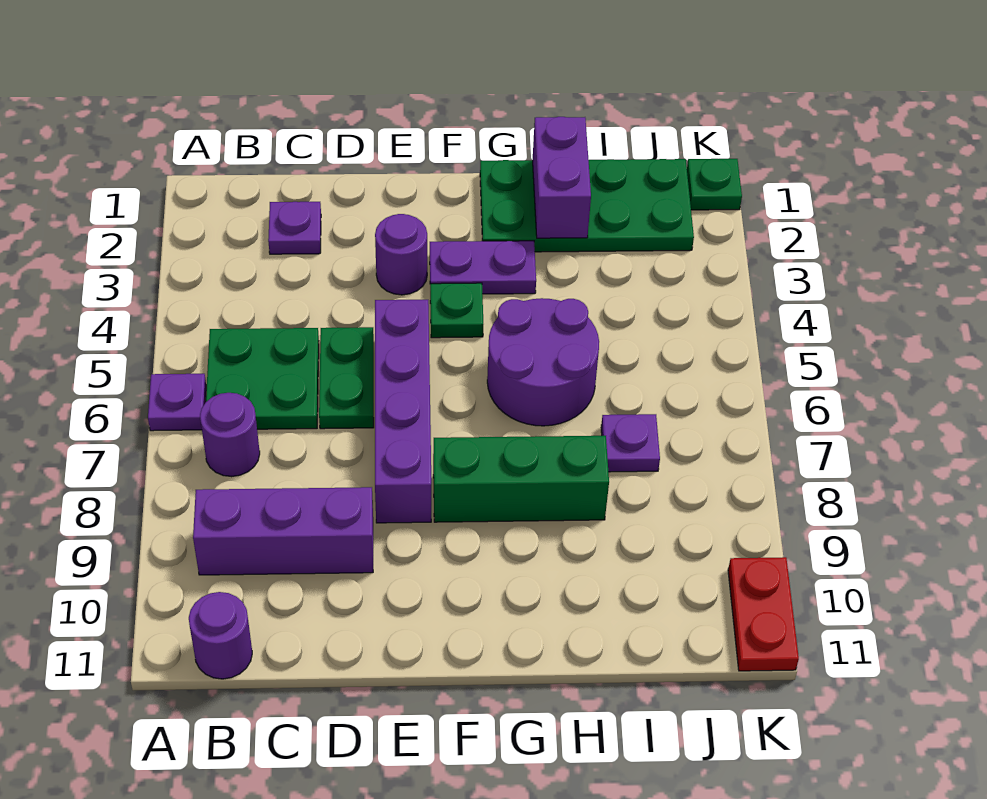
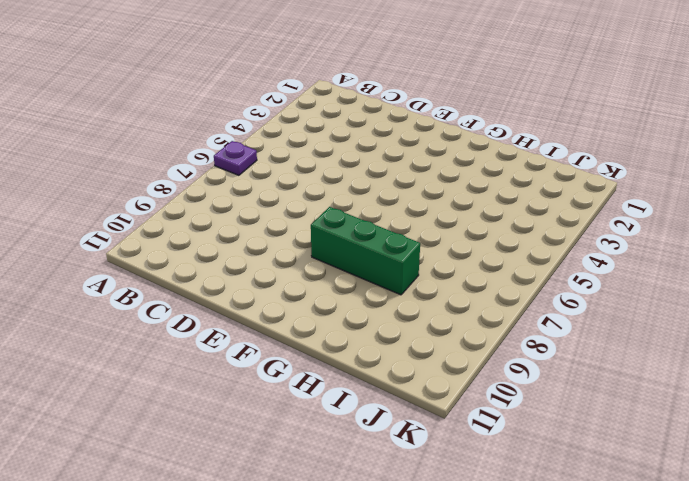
none -> green plate B5:C6 level 1
none -> purple round brick B7 level 1
none -> purple brick B9:D9 level 1

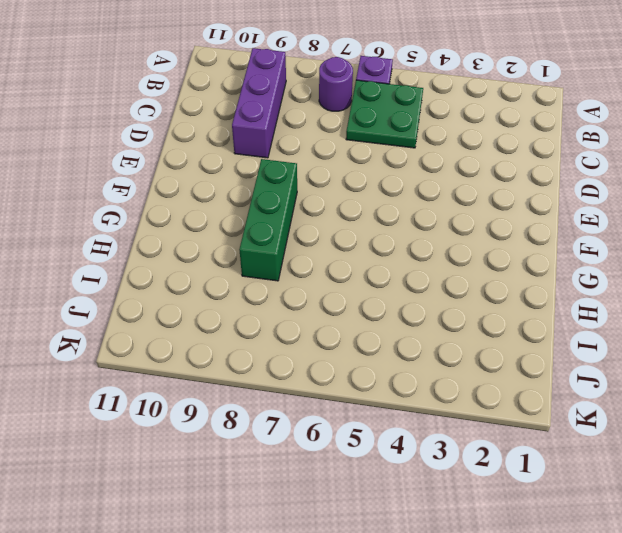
none -> purple round brick B11 level 1
none -> purple plate C2 level 1
none -> green plate D5:D6 level 1

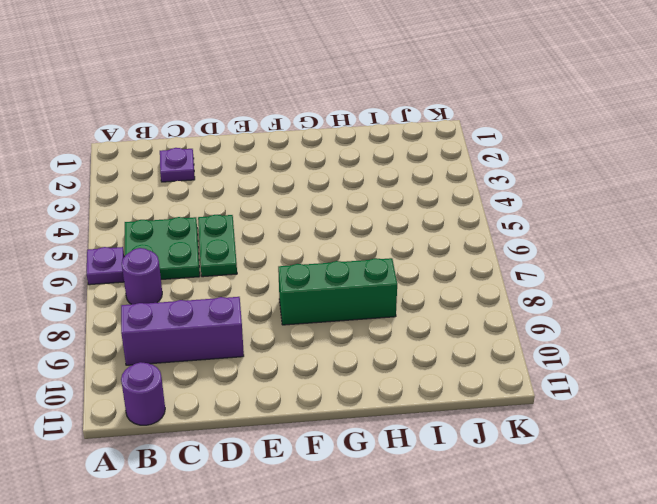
none -> purple round brick E3 level 1
none -> purple brick E5:E8 level 1
none -> purple plate F3:G3 level 1

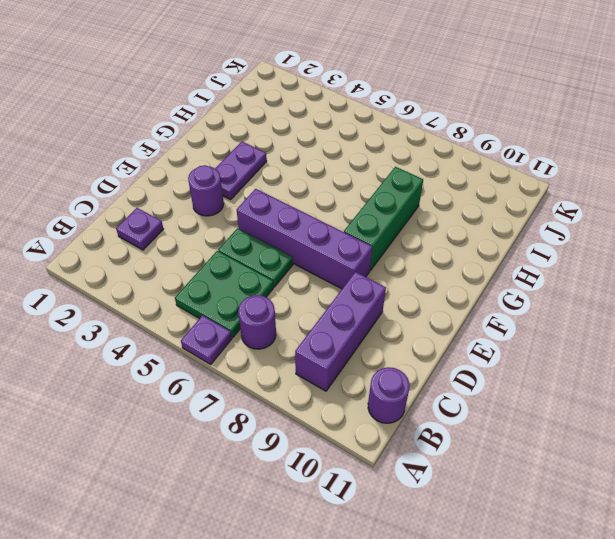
none -> green plate F4 level 1
none -> green plate G1:J2 level 1
none -> purple round brick G5:H6 level 1

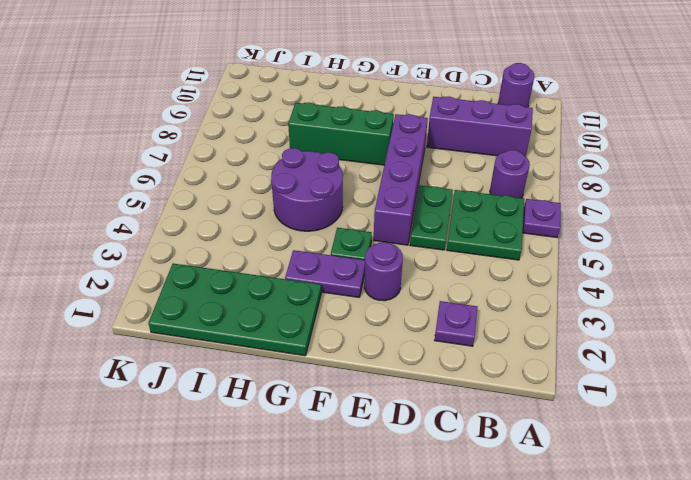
none -> purple plate I7 level 1
none -> green plate K1 level 1
none -> red plate K10:K11 level 1

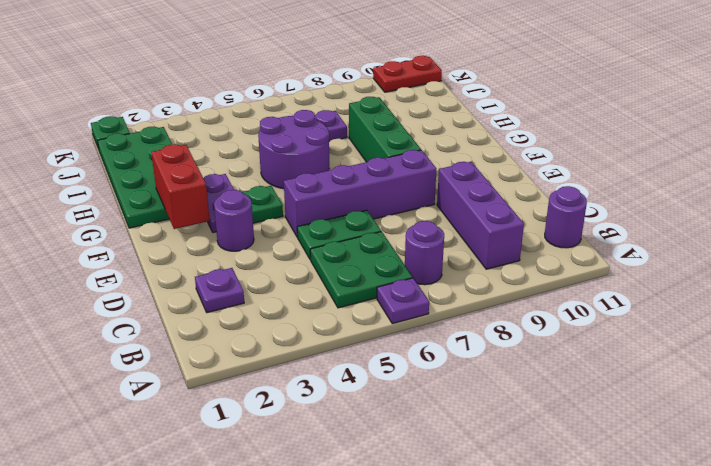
red brick F2:G2 level 2 -> none
none -> purple brick H1:H2 level 2

